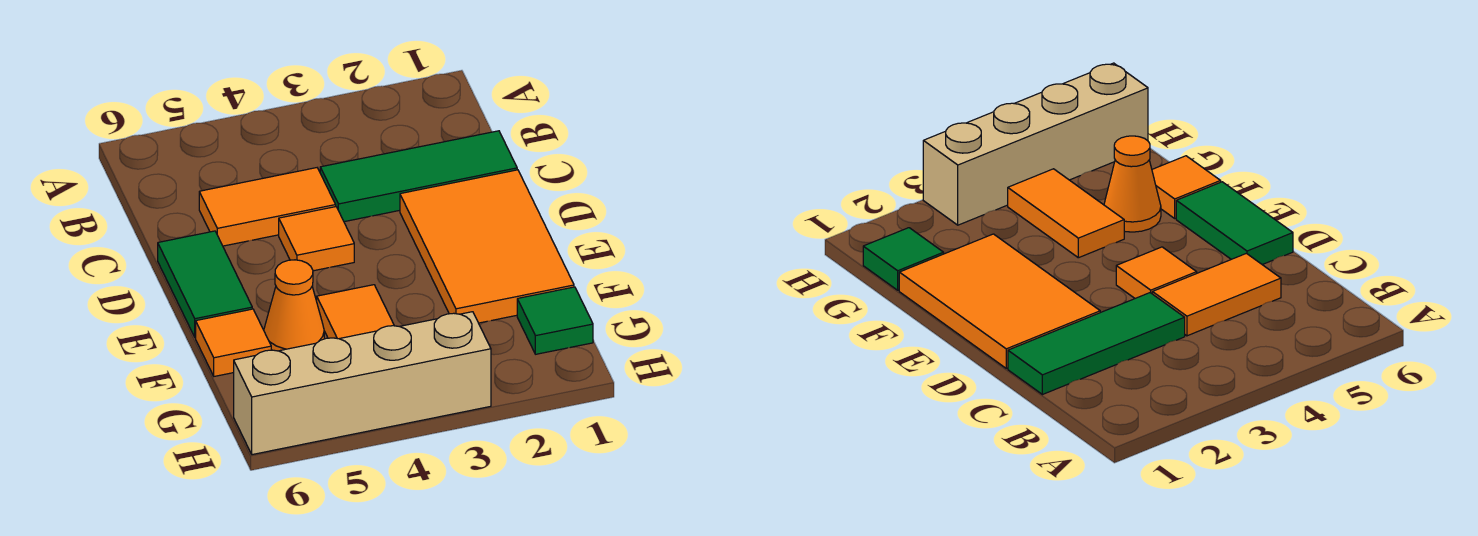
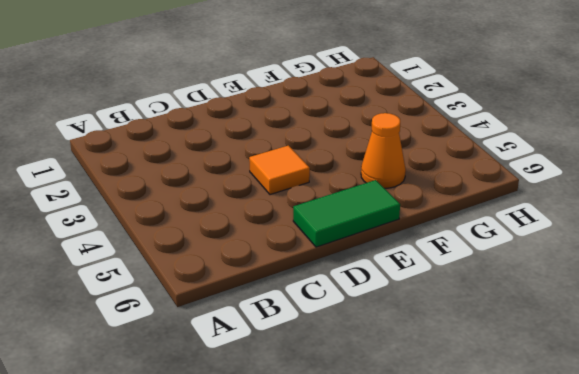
none -> green tile C1:C3 level 1
none -> orange tile C4:C5 level 1

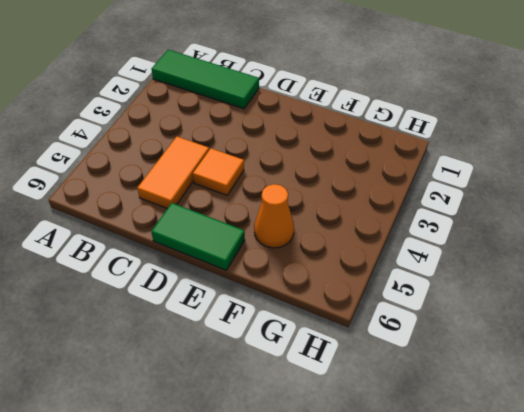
green tile A1:C1 level 1 -> green tile C1:C3 level 1
none -> orange tile D1:F2 level 1
none -> orange tile F4:G4 level 1

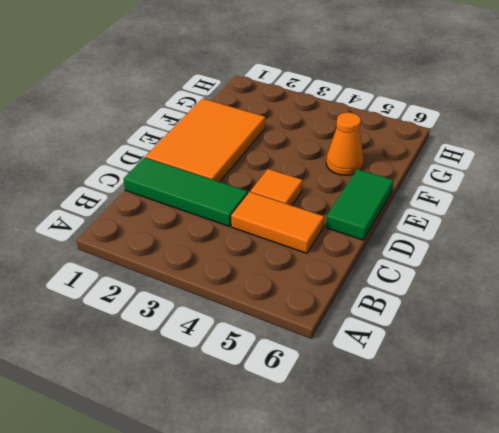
none -> orange tile F4:G4 level 1
none -> orange tile F6 level 1

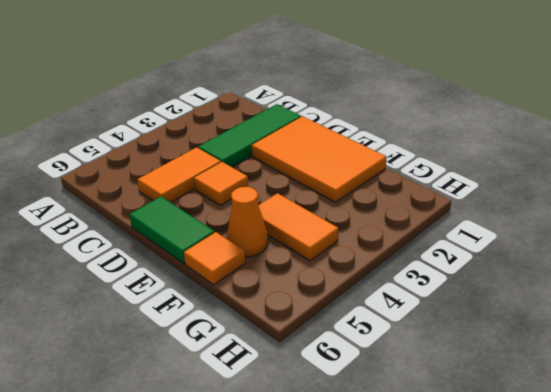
none -> green tile G1 level 1
none -> tan brick H3:H6 level 1

